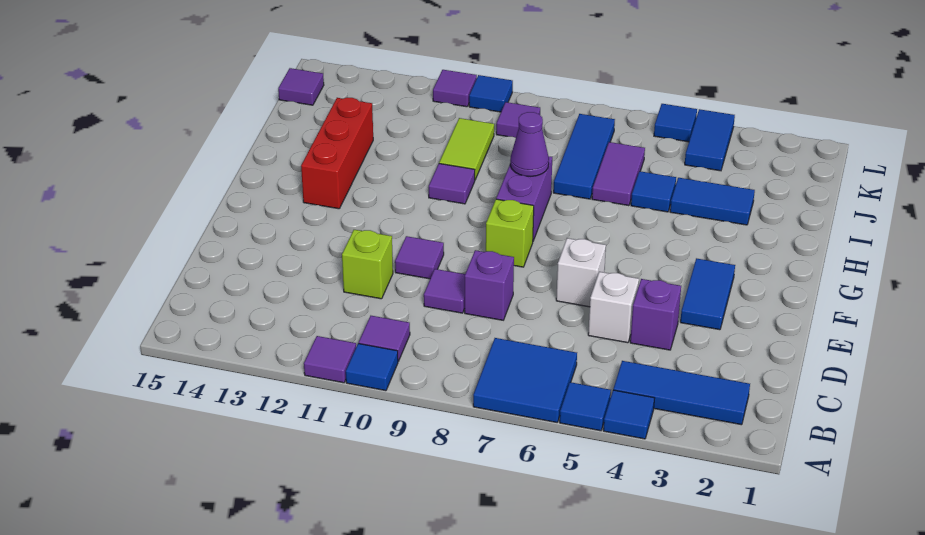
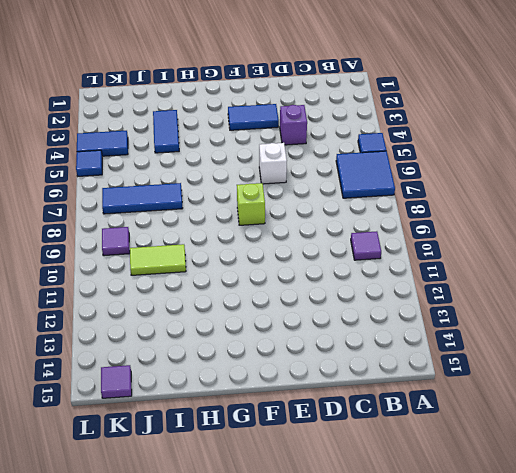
none -> blue tile A4 level 1
none -> blue tile A10 level 1
none -> purple tile A11 level 1
none -> blue tile B2:B4 level 1

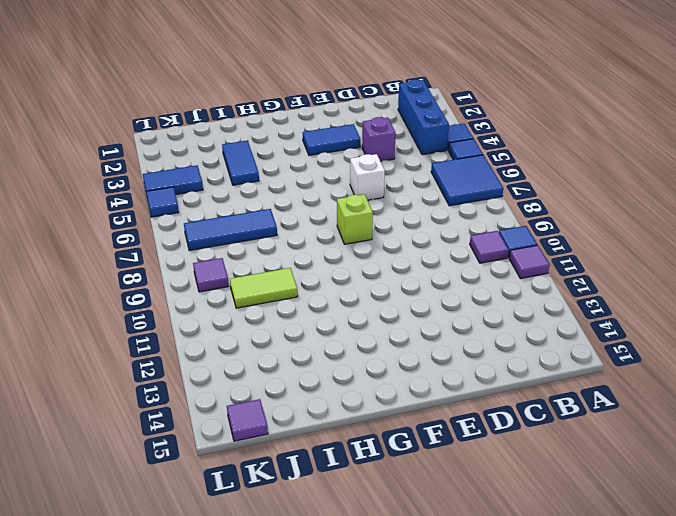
blue brick B2:B4 level 1 -> blue tile B2:B4 level 1
none -> white brick D5 level 1
none -> purple brick D8 level 1
none -> purple tile D9 level 1
none -> lime brick D11 level 1

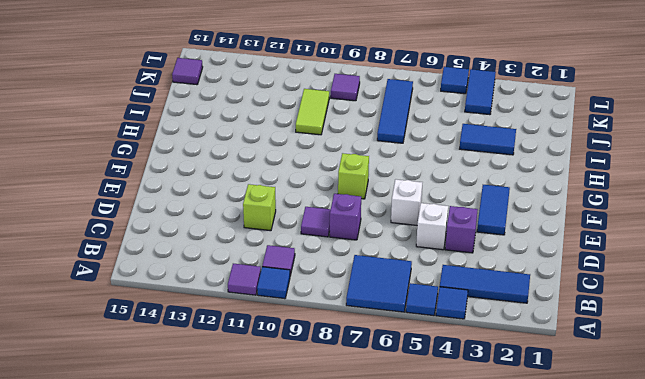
none -> purple tile E10 level 1
none -> purple brick G8:H8 level 1
none -> red brick G13:I13 level 1
none -> purple tile H10 level 1

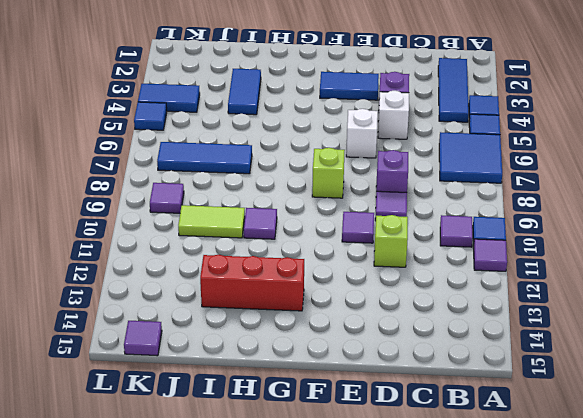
none -> purple brick G8:H8 level 1
none -> blue tile I5 level 1
none -> purple tile I6:J6 level 1
none -> blue tile L10 level 1

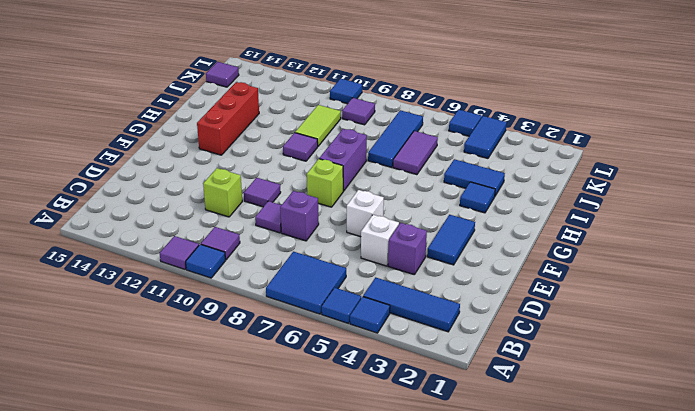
blue tile H3 level 1 -> blue tile I5 level 1
none -> purple tile L11 level 1
none -> purple cone H8 level 2

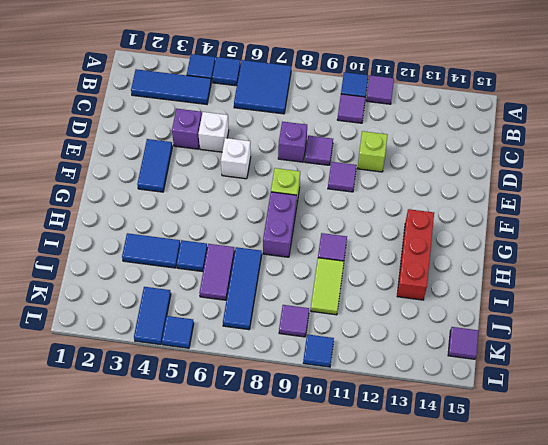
none -> purple tile L11 level 1
none -> purple cone H8 level 2

